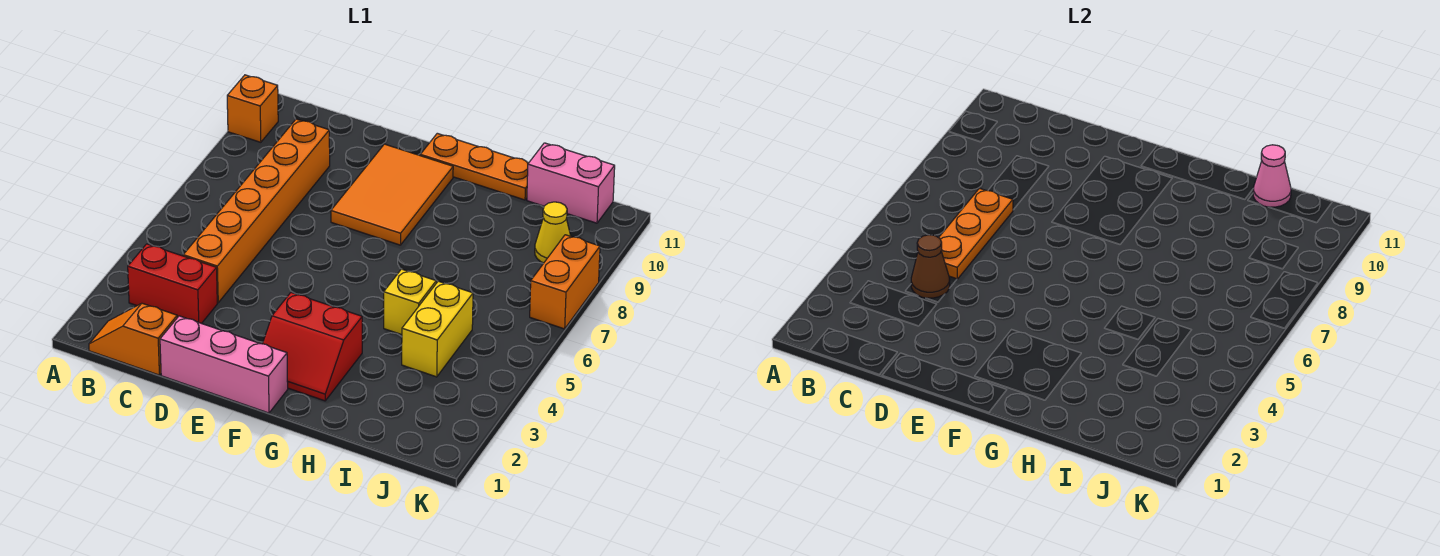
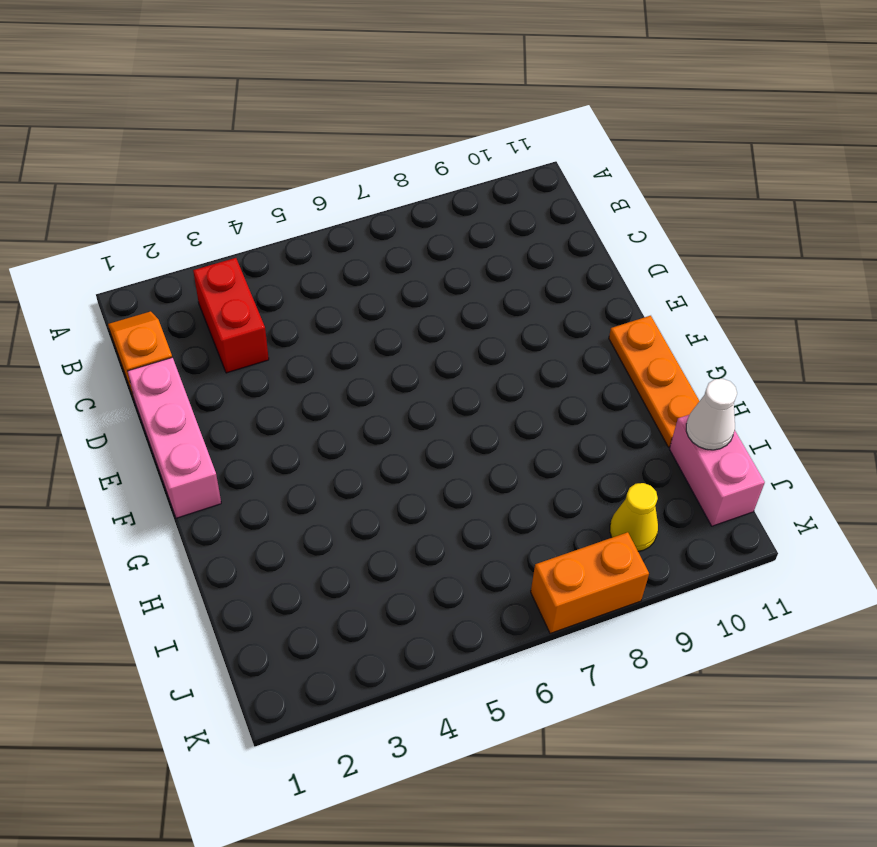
white cone I11 level 2 -> pink cone I11 level 2
none -> orange brick A10 level 1
none -> orange brick C4:C9 level 1
none -> orange tile E8:F10 level 1

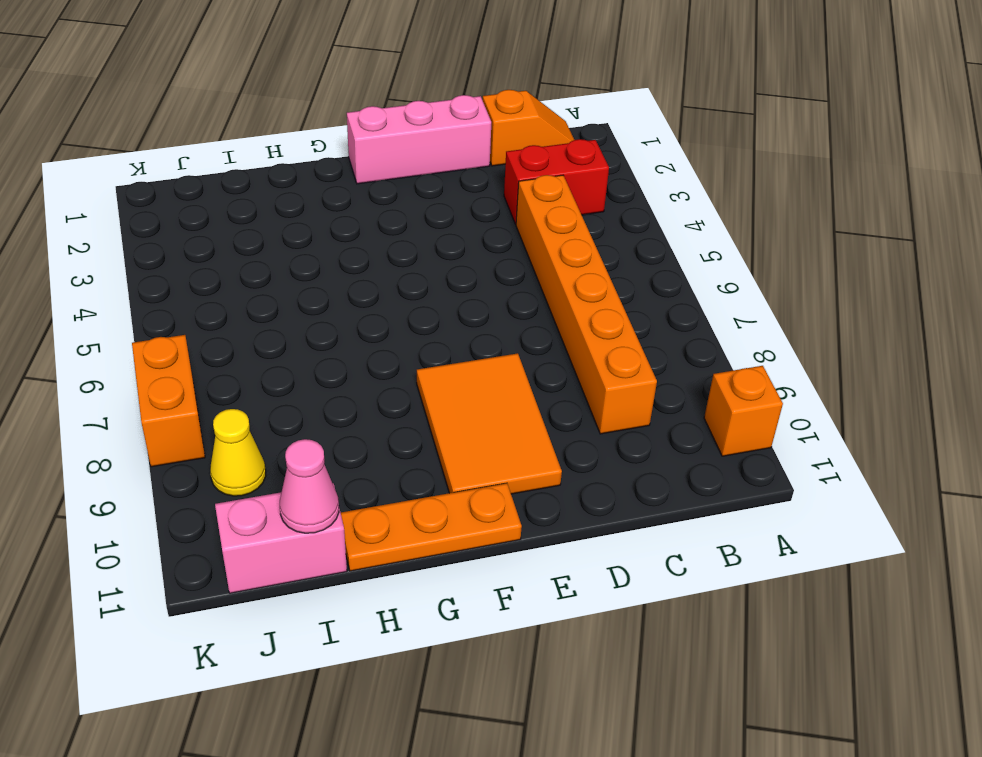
none -> red slope F2:G3 level 1 top 3
none -> yellow brick H5 level 1
none -> yellow brick I4:I5 level 1

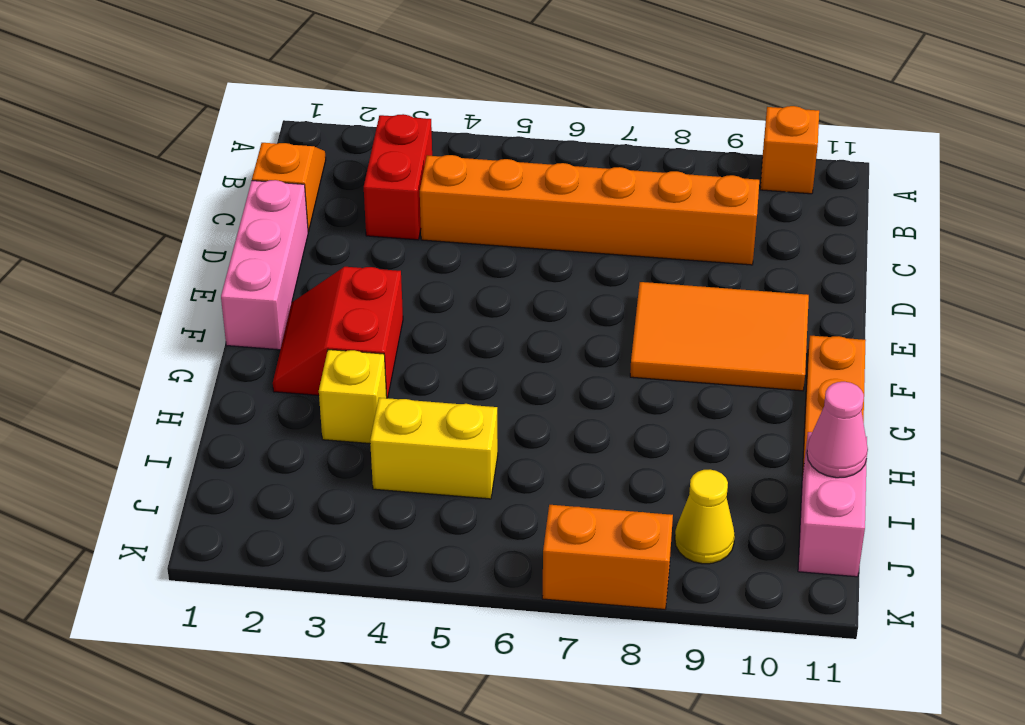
yellow brick H3 level 1 -> yellow brick H5 level 1
none -> brown cone C4 level 2
none -> orange plate C5:C7 level 2

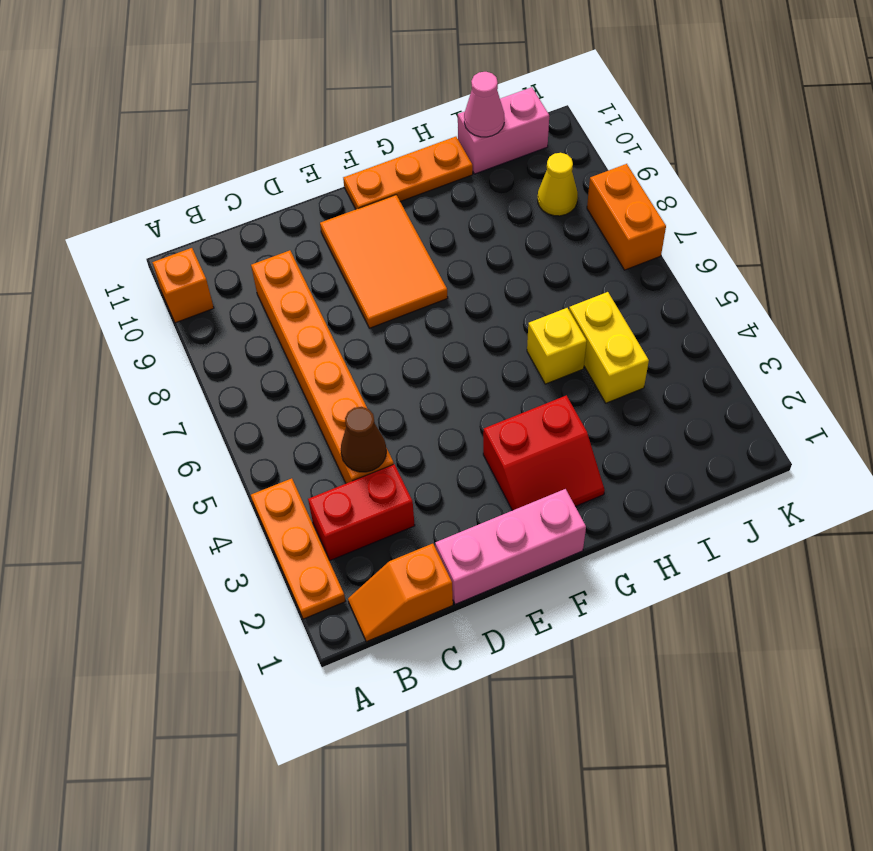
orange plate A2:A4 level 1 -> orange plate C5:C7 level 2

